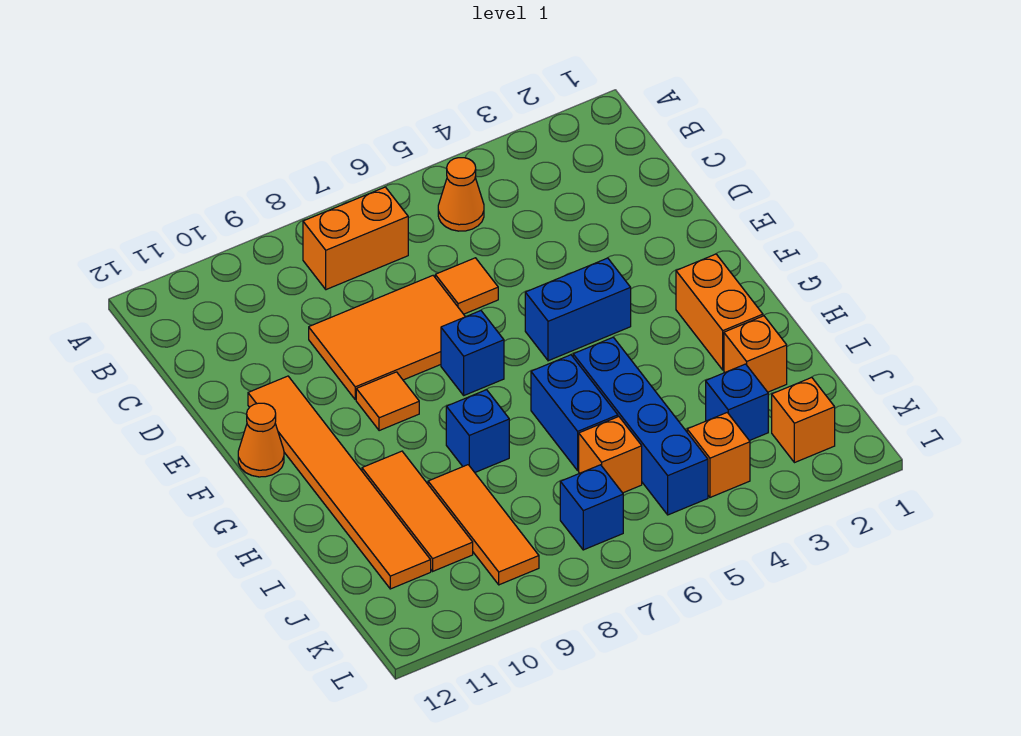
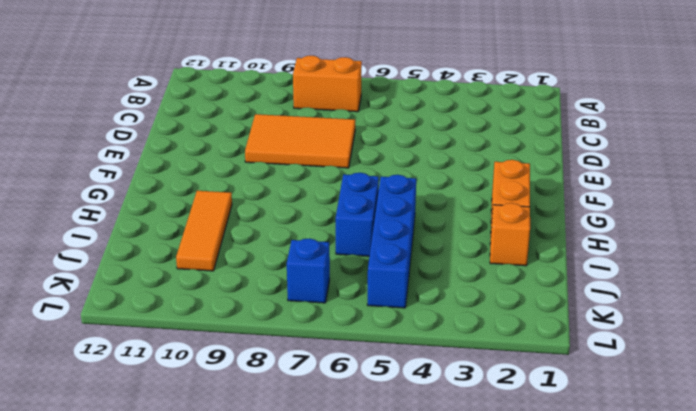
none -> orange cone B5 level 1
none -> orange tile D6 level 1
none -> orange tile E11:J11 level 1

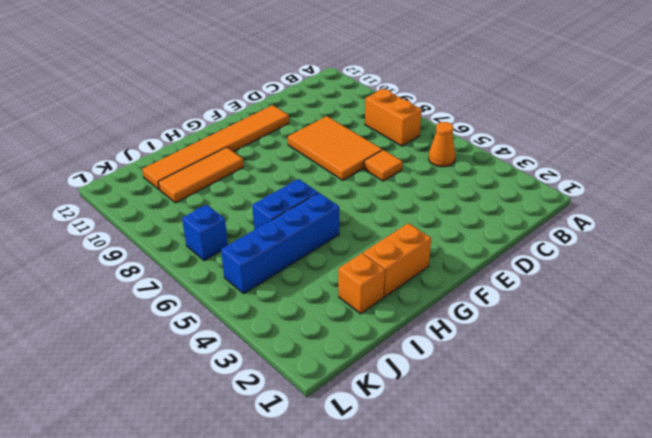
none -> blue brick F4:F5 level 1
none -> blue brick F7 level 1
none -> orange tile F9 level 1

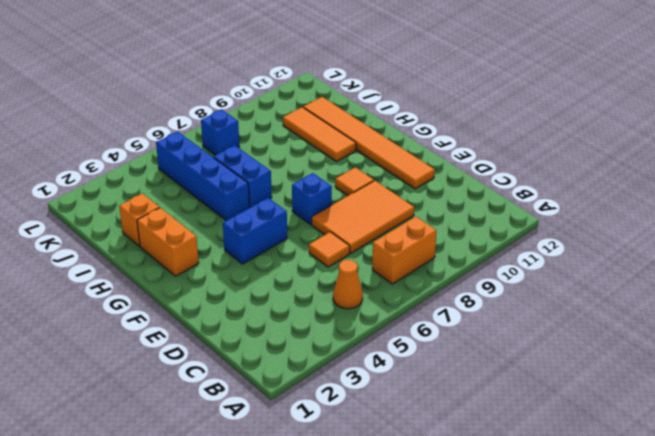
none -> orange cone F12 level 1
none -> blue brick H8 level 1
none -> orange tile I9:K9 level 1

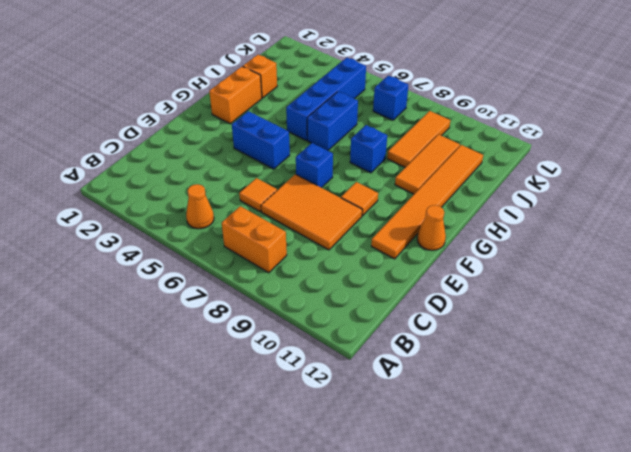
none -> blue brick J3 level 1
none -> orange brick J6 level 1
none -> orange brick K2 level 1

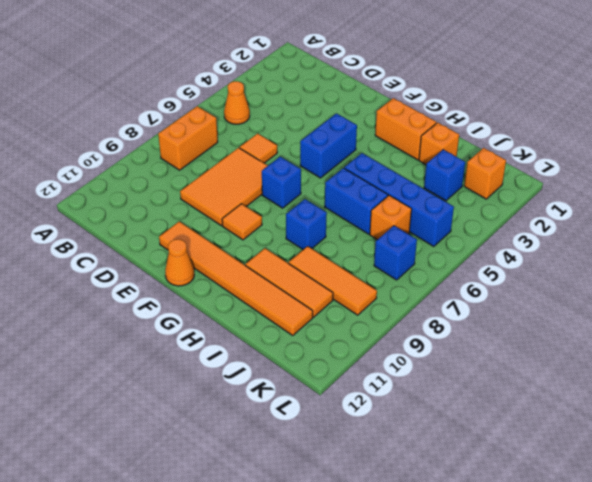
none -> orange brick K4 level 1

